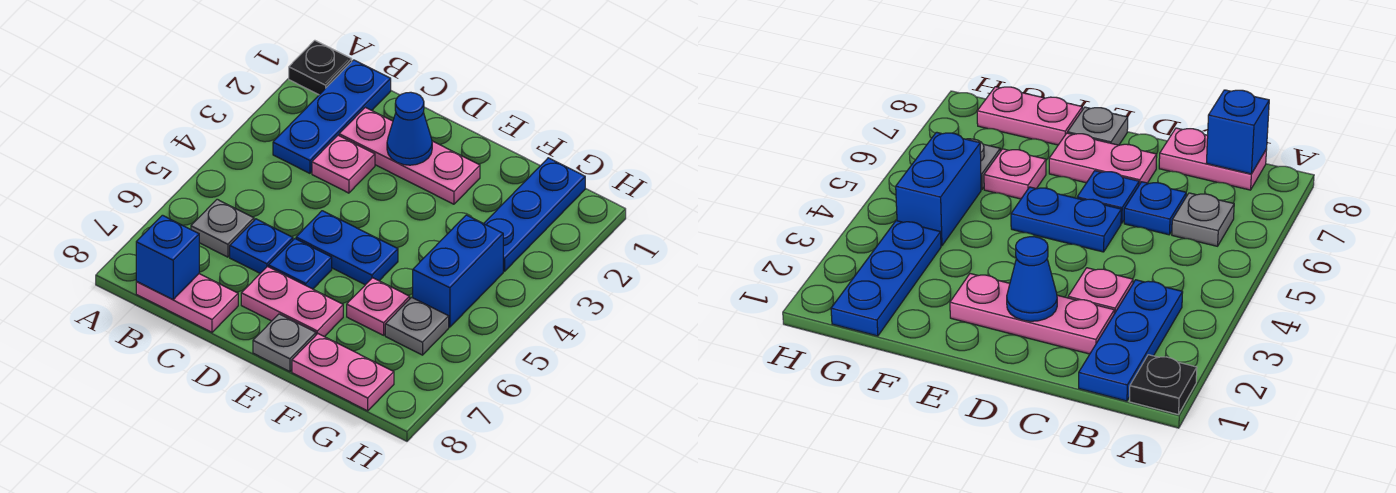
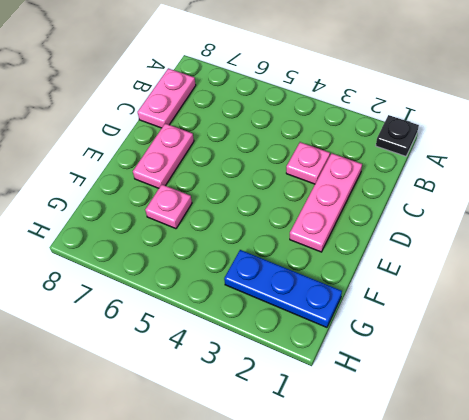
none -> blue plate B1:B3 level 1
none -> grey plate B6 level 1
none -> blue plate C6 level 1

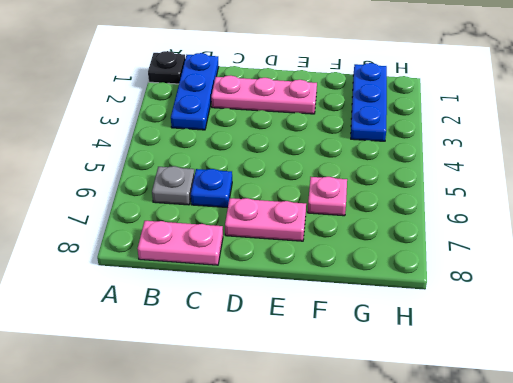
none -> pink plate C3 level 1
none -> blue plate D5:E5 level 1
none -> blue plate D6 level 1

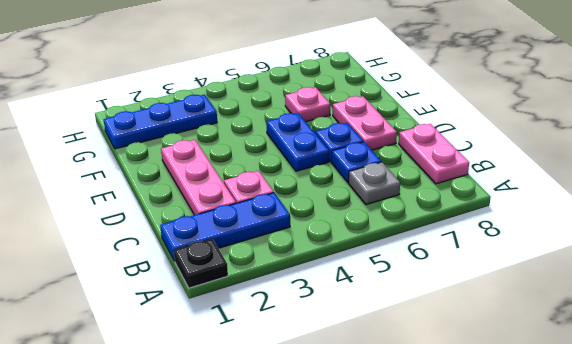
none -> grey plate E8 level 1
none -> pink plate F8:G8 level 1
none -> blue brick G4:G5 level 1

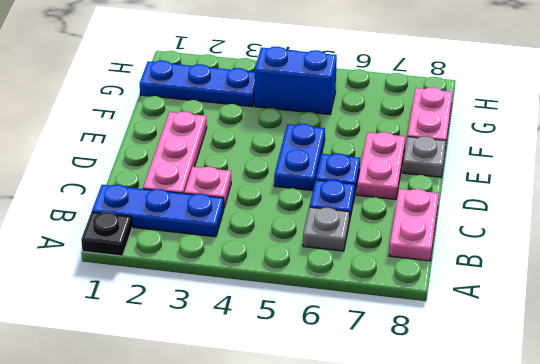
none -> pink plate F6 level 1
none -> grey plate G6 level 1
none -> blue brick B8 level 2

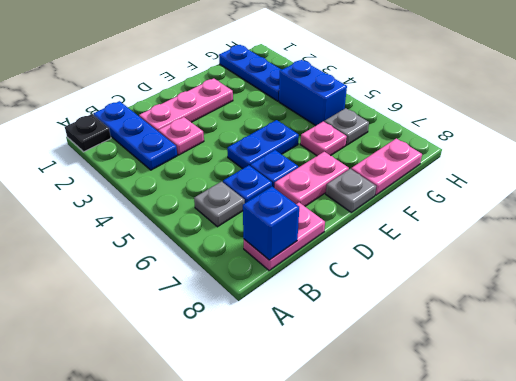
none -> blue cone D2 level 2

